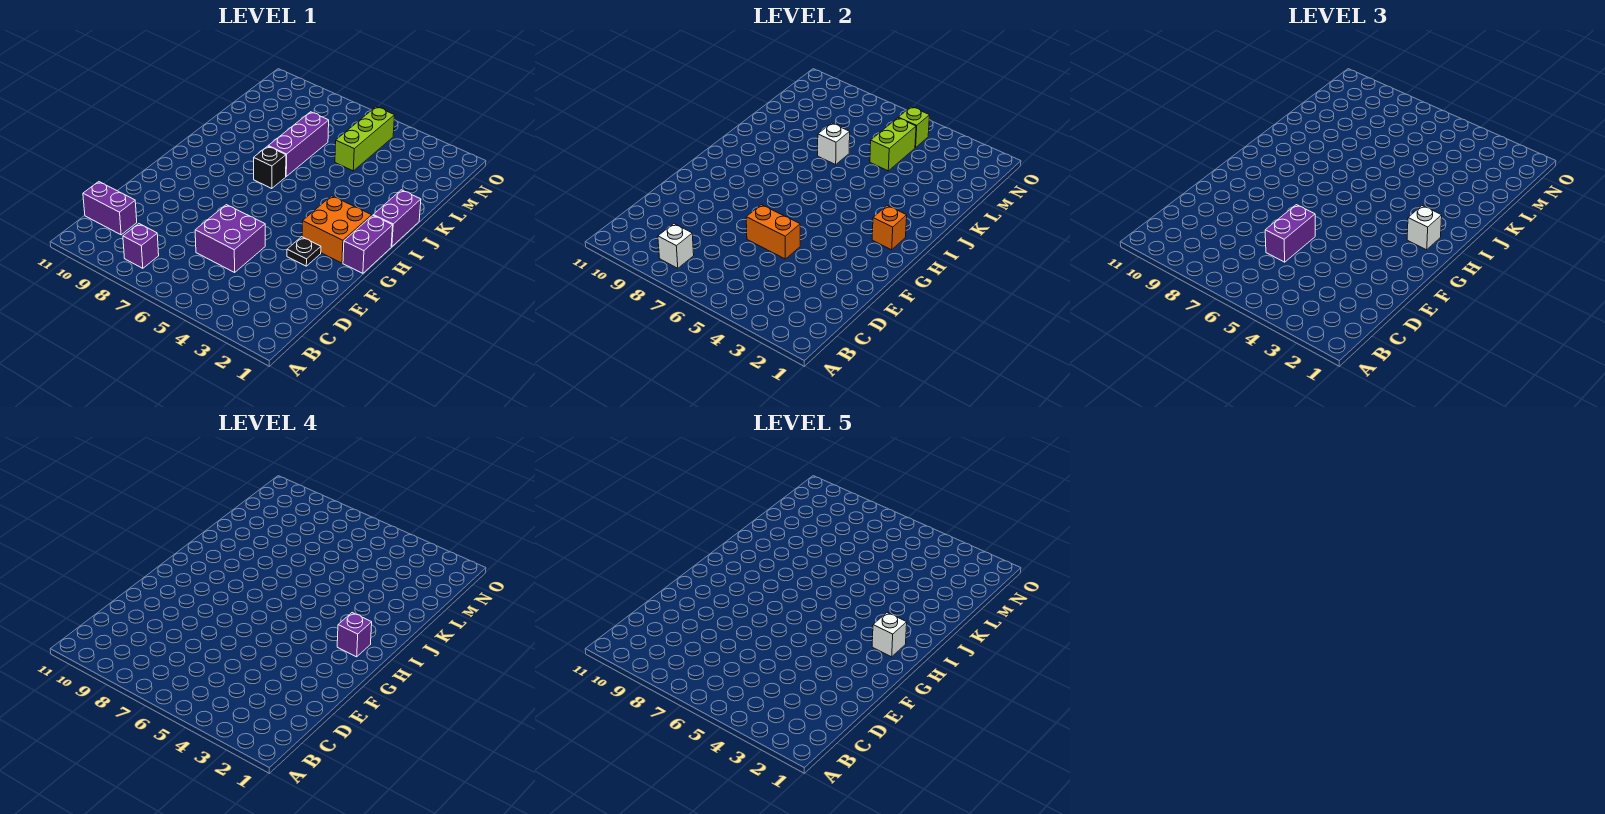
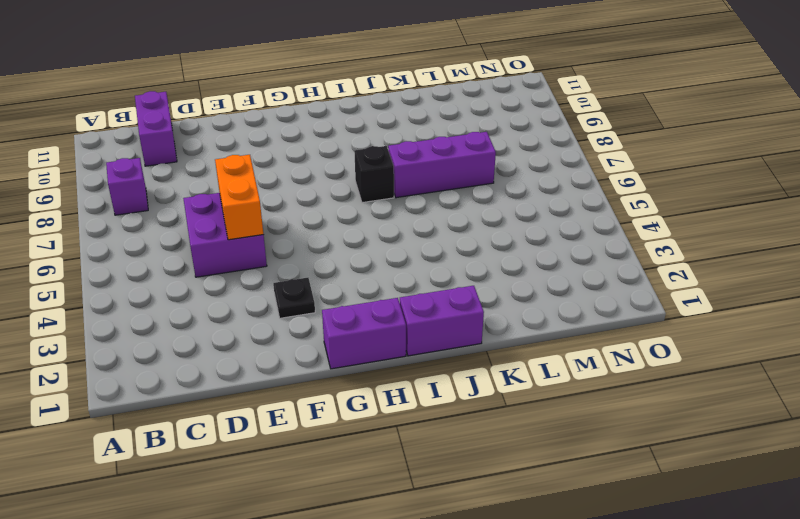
none -> orange brick G2:H3 level 1
none -> lime brick L5:N5 level 1
none -> white brick B8 level 2

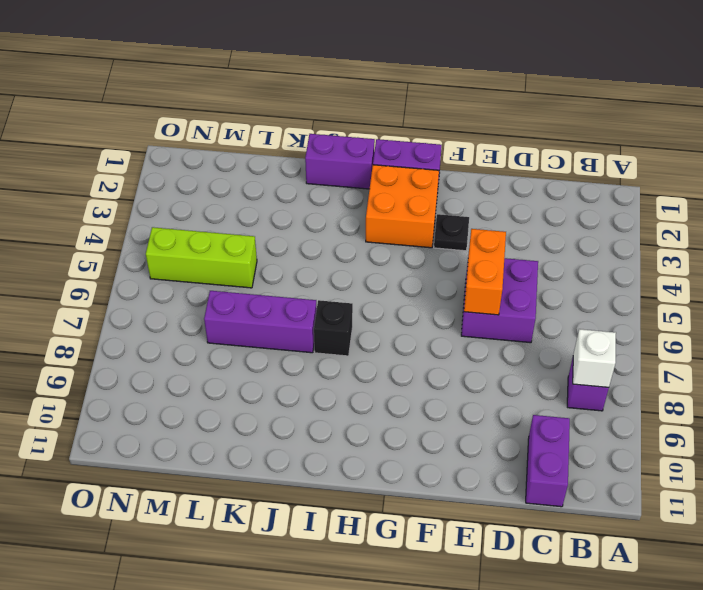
none -> orange brick H2 level 2
none -> white brick K7 level 2
none -> lime brick L5:M5 level 2

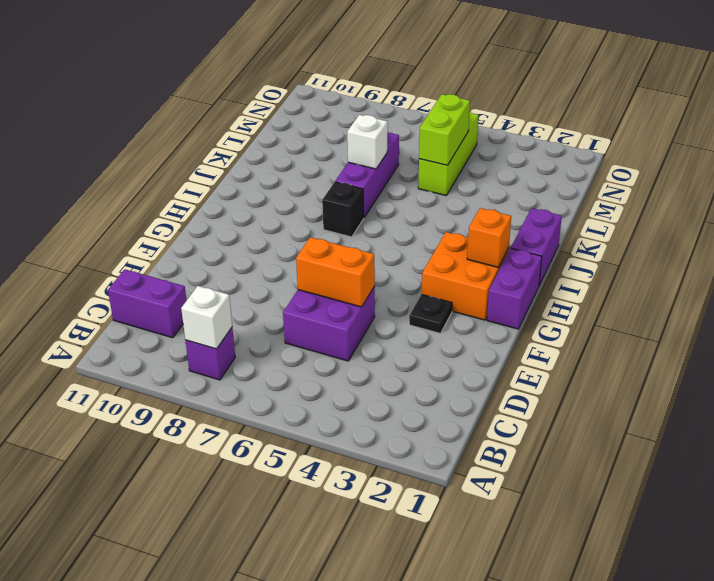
none -> lime brick N5 level 2
none -> purple brick D6:E6 level 3
none -> white brick H2 level 3

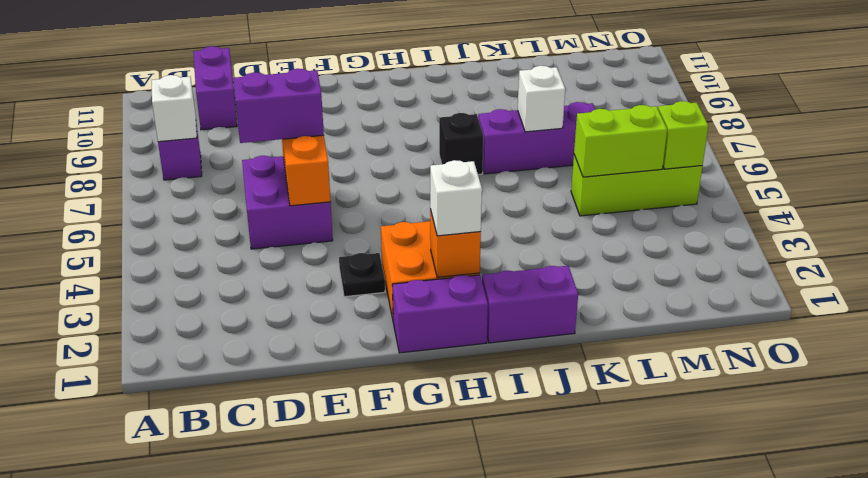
none -> purple brick H2 level 4
none -> white brick H2 level 5

